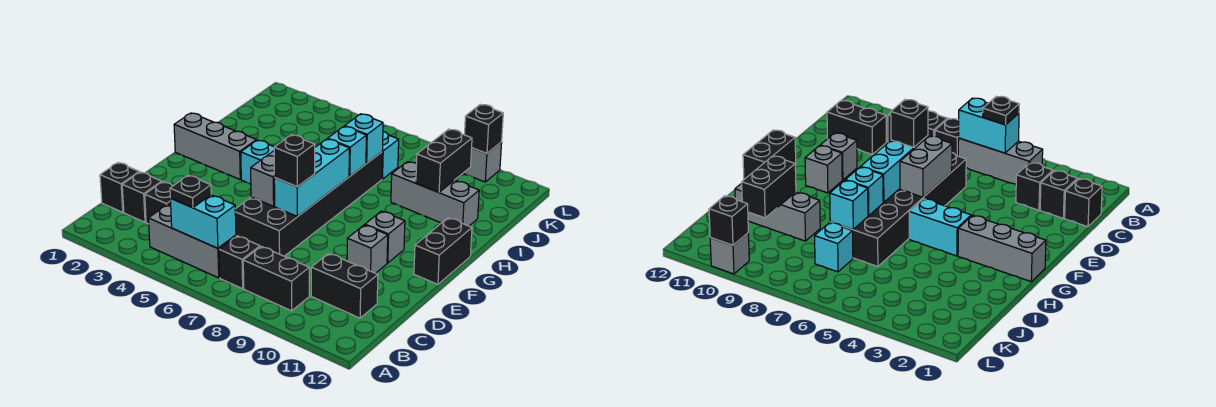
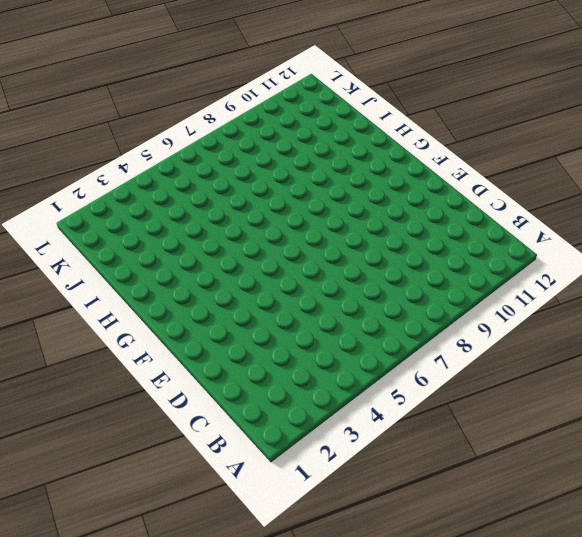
none -> grey brick B4:B6 level 1
none -> black brick B7 level 1
none -> black brick B8:B9 level 1

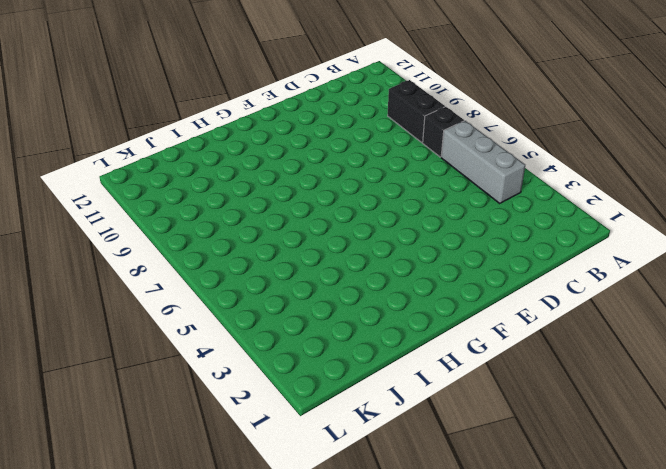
none -> black brick C1 level 1
none -> black brick C2 level 1
none -> black brick C3 level 1

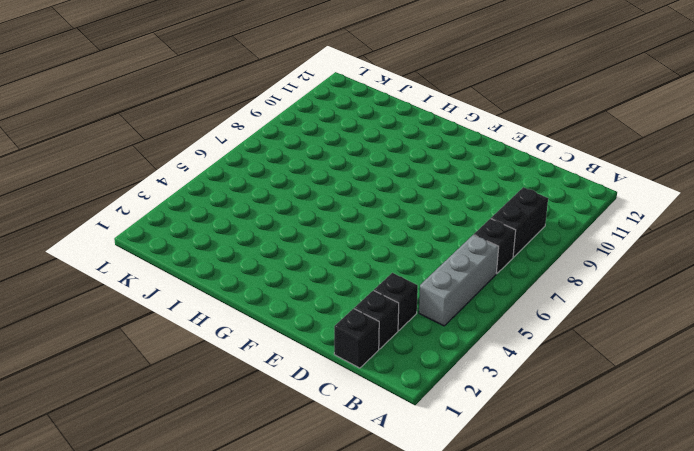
none -> black brick C10:C11 level 1
none -> black brick D6:I7 level 1
none -> grey brick E10 level 1

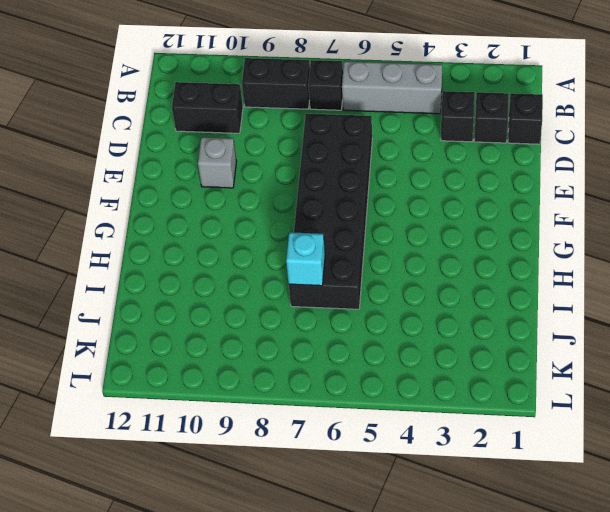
none -> grey brick F10 level 1
none -> black brick F12:G12 level 1
none -> grey brick G1:G3 level 1

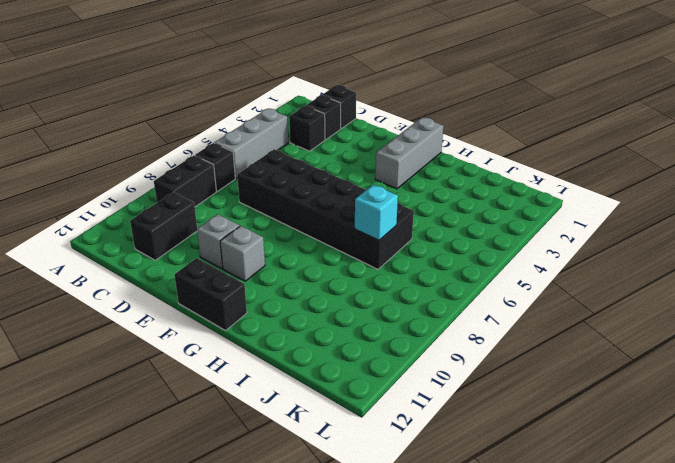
none -> cyan brick G4:G5 level 1
none -> grey brick I9:I11 level 1
none -> cyan brick J7 level 1

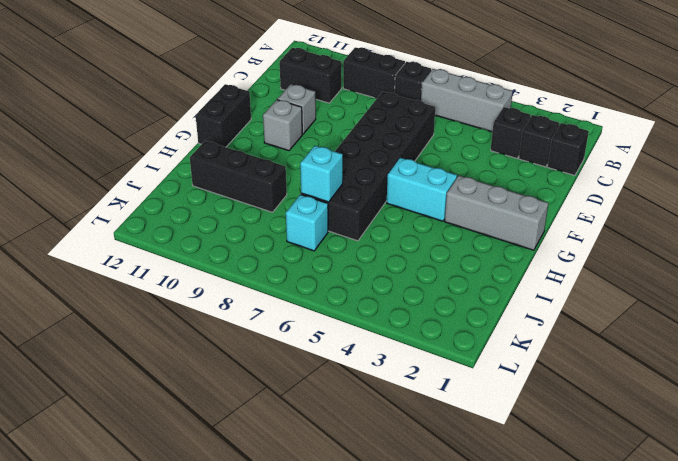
black brick I9:I11 level 1 -> grey brick I9:I11 level 1
none -> grey brick L10 level 1
none -> cyan brick B5:B6 level 2
none -> grey brick E6:F6 level 2

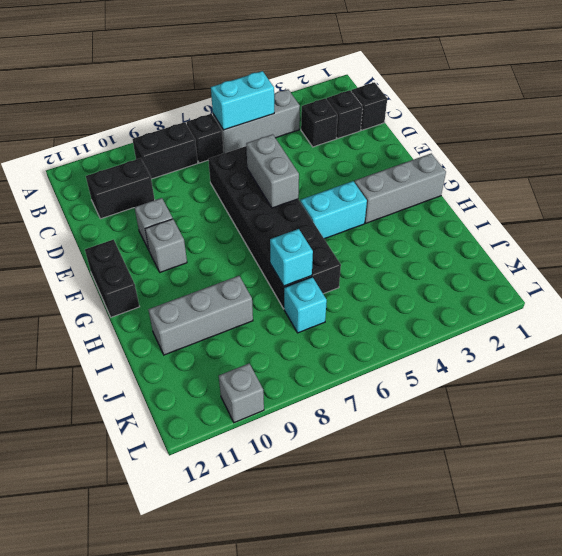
none -> cyan brick E7:G7 level 2
none -> cyan brick H7 level 2
none -> black brick I10:J10 level 2

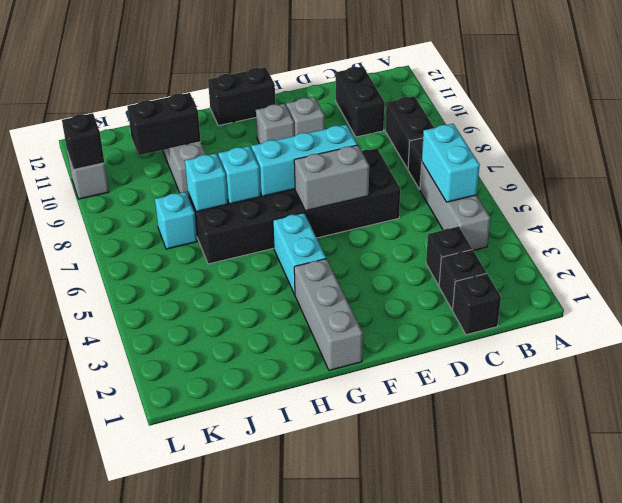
none -> black plate B5 level 3
none -> black brick E7 level 3

